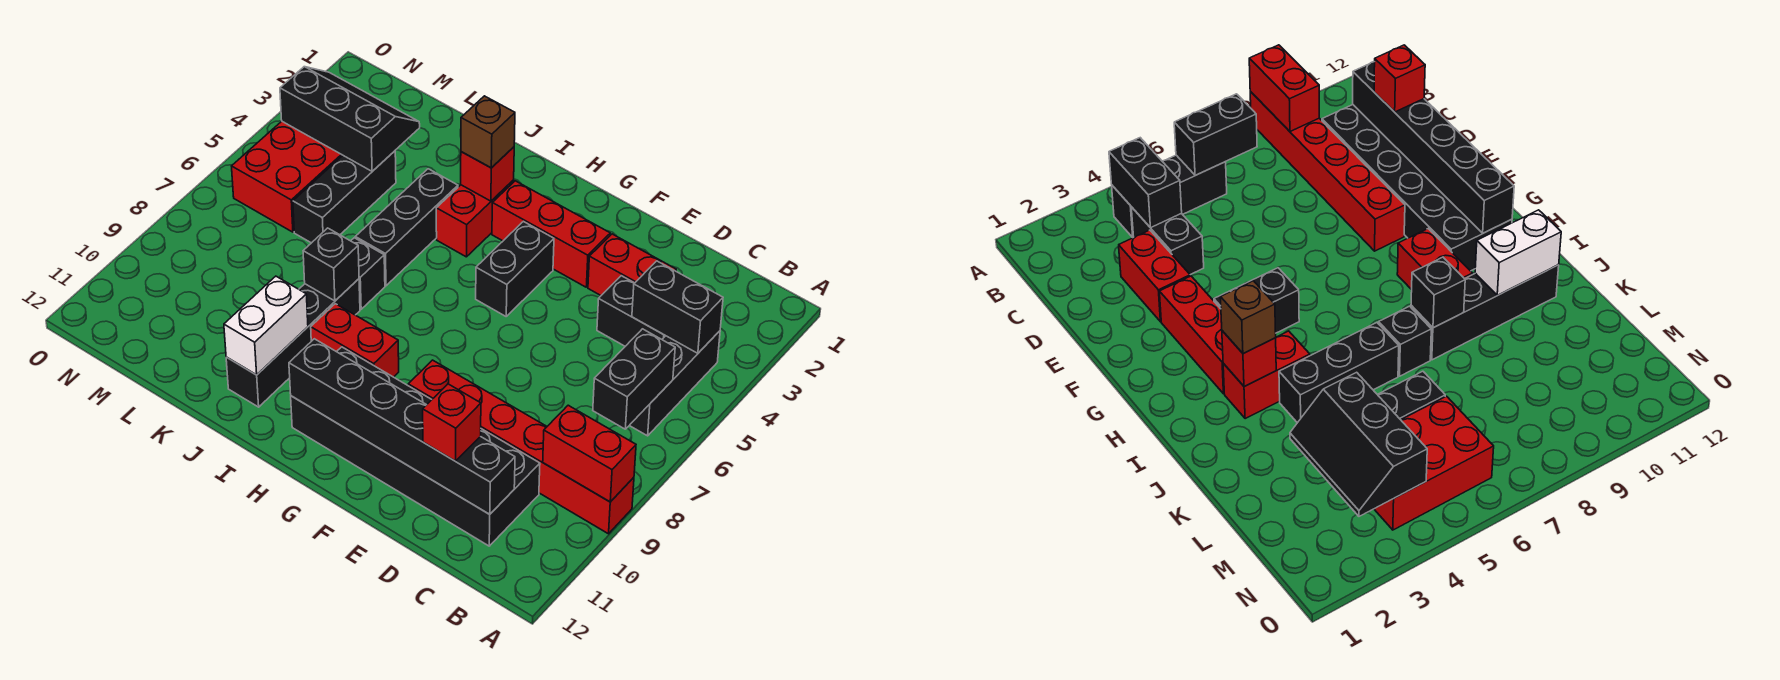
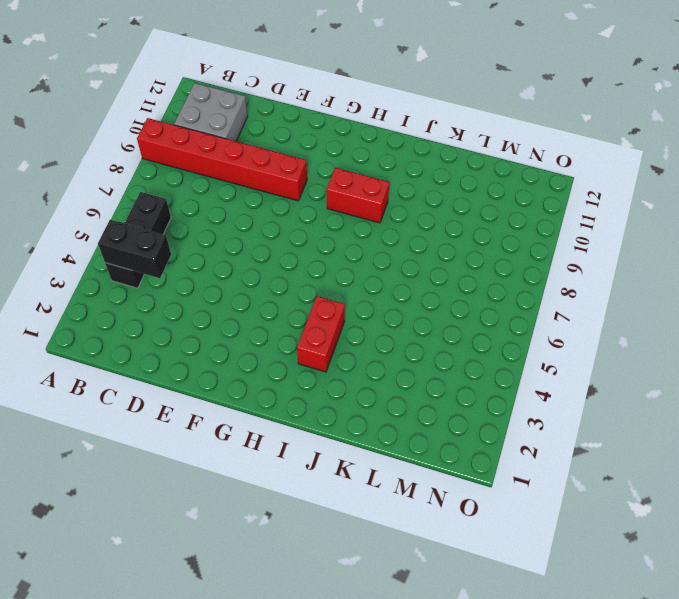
grey brick B10:C11 level 1 -> black brick C10:H11 level 1
none -> black brick C4:D4 level 1
none -> red brick D3:E3 level 1
none -> red brick F3:H3 level 1

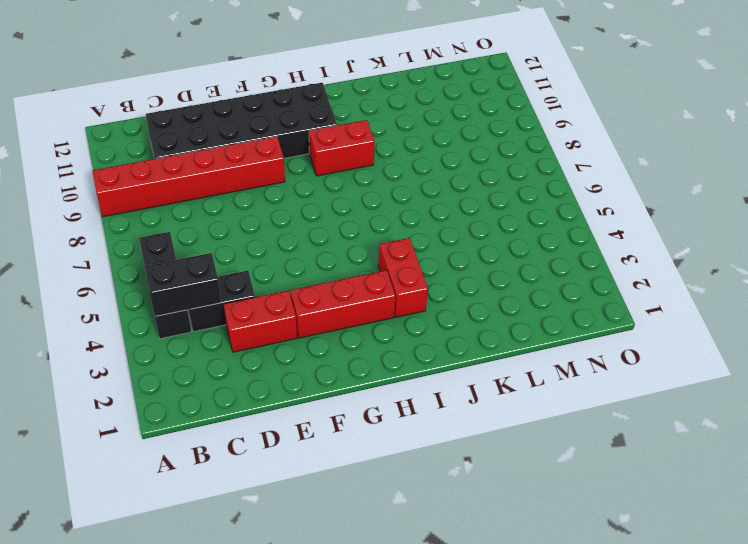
none -> black brick G4:G5 level 1
none -> black brick J4:J6 level 1
none -> black brick J7 level 1

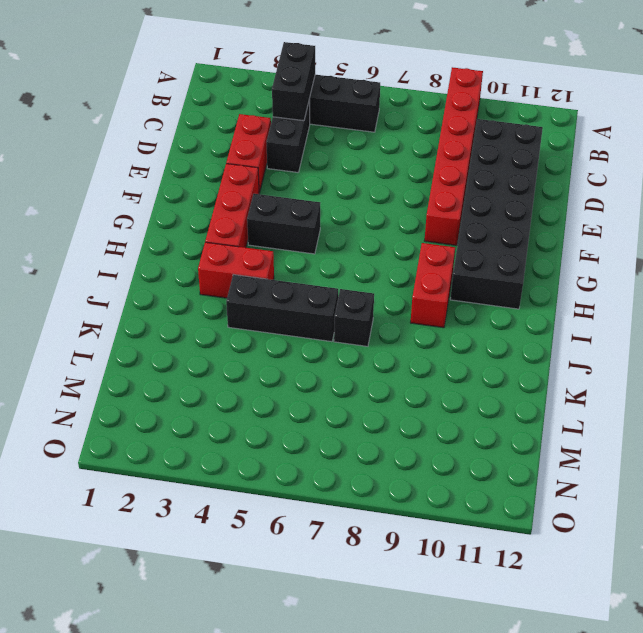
none -> black brick J8:J11 level 1
none -> black brick L4:L6 level 1
none -> red brick M4:N6 level 1

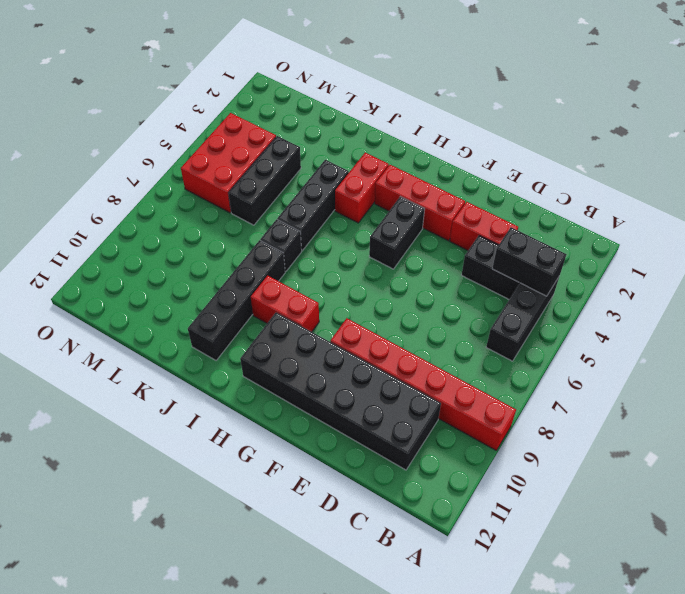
none -> red brick A9:B9 level 2
none -> black brick B6:B7 level 2
none -> black brick C11:H11 level 2

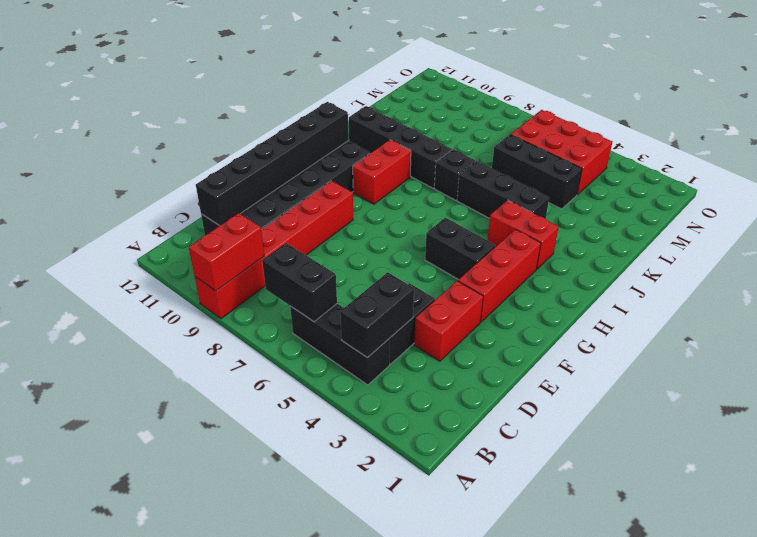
none -> red brick I3 level 2
none -> black brick J8 level 2
none -> white brick J10:J11 level 2

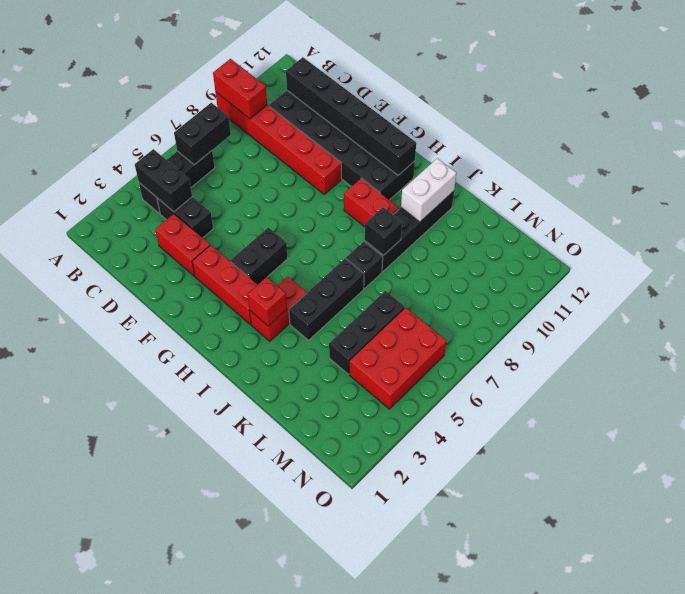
none -> black slope L3:N4 level 2 top 4
none -> red brick D11 level 3
none -> brown brick I3 level 3

